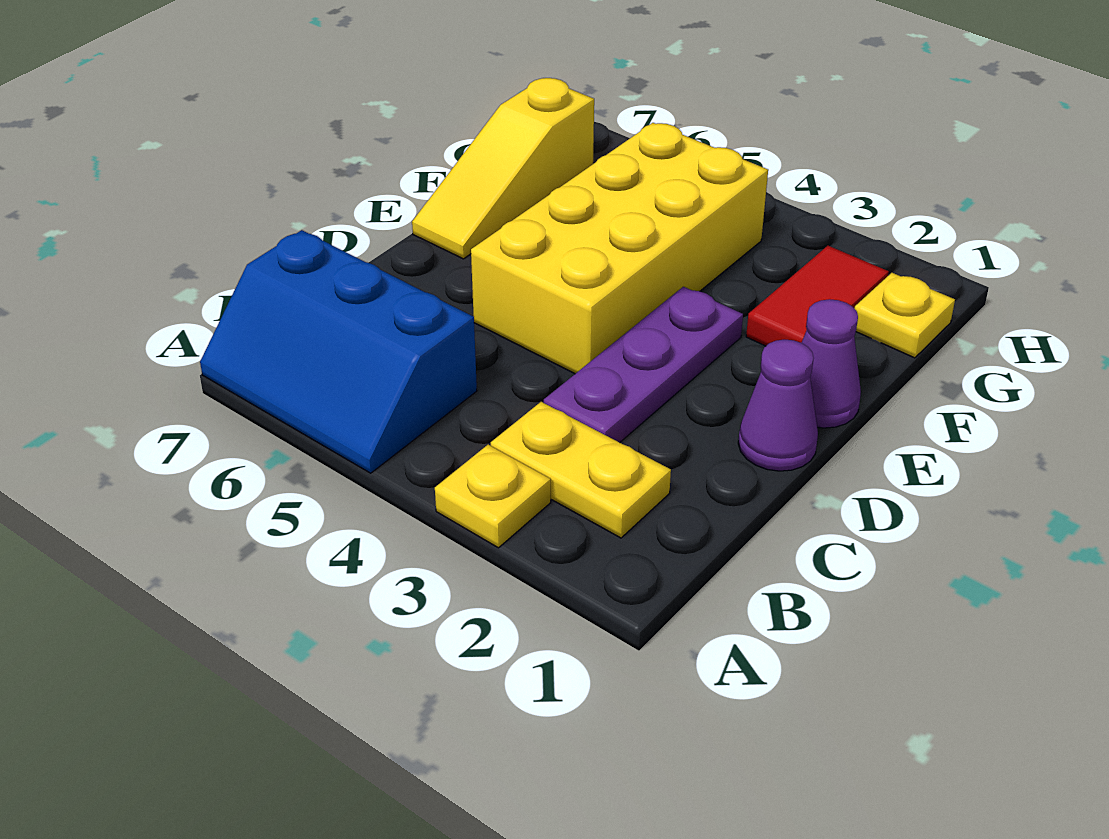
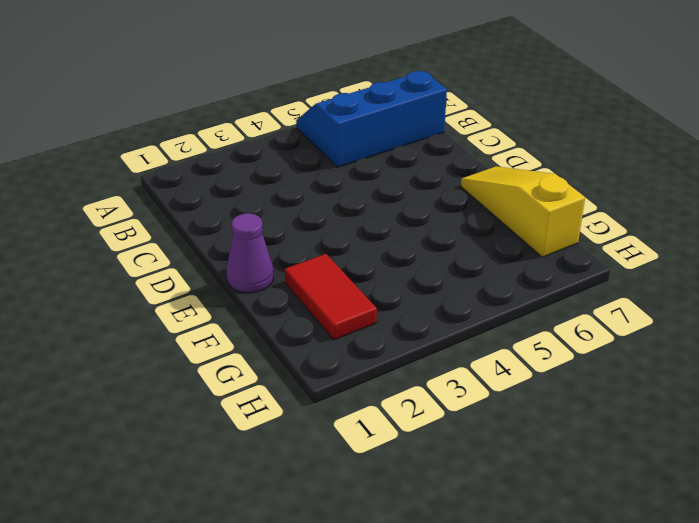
none -> yellow plate A3 level 1
none -> yellow plate B2:B3 level 1

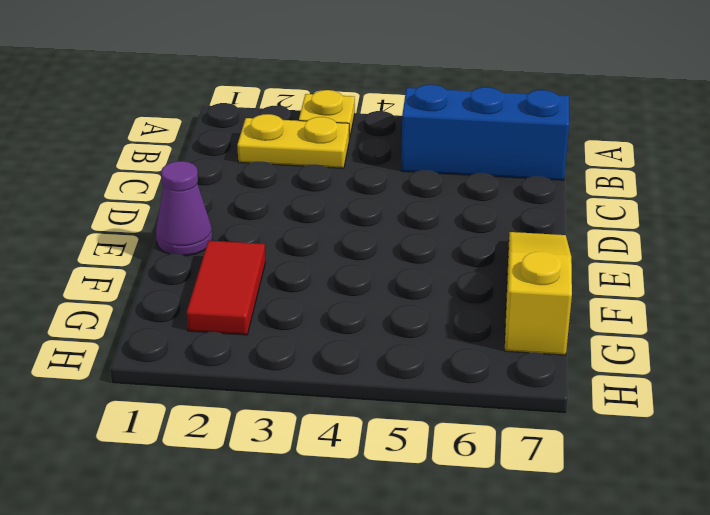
none -> purple plate C3:E3 level 1
none -> purple cone D1 level 1

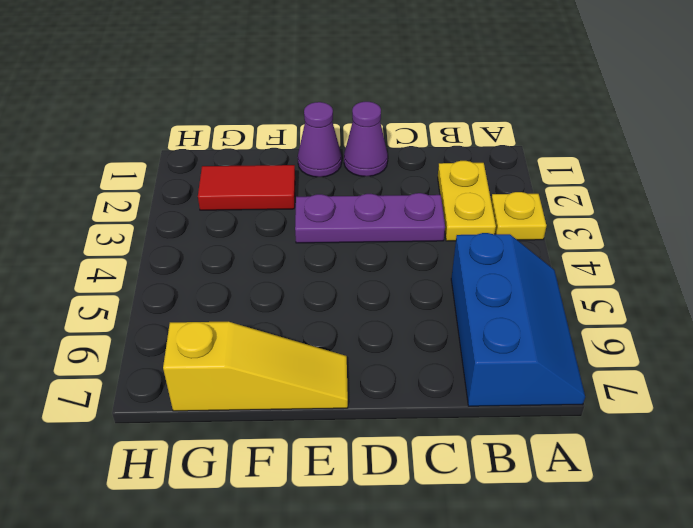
none -> yellow brick D4:G5 level 1
none -> yellow plate G1 level 1

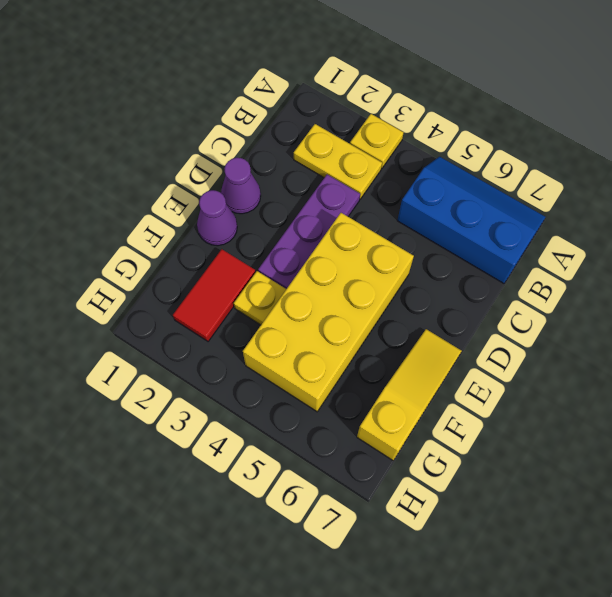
yellow plate F3 level 1 -> yellow plate G1 level 1

